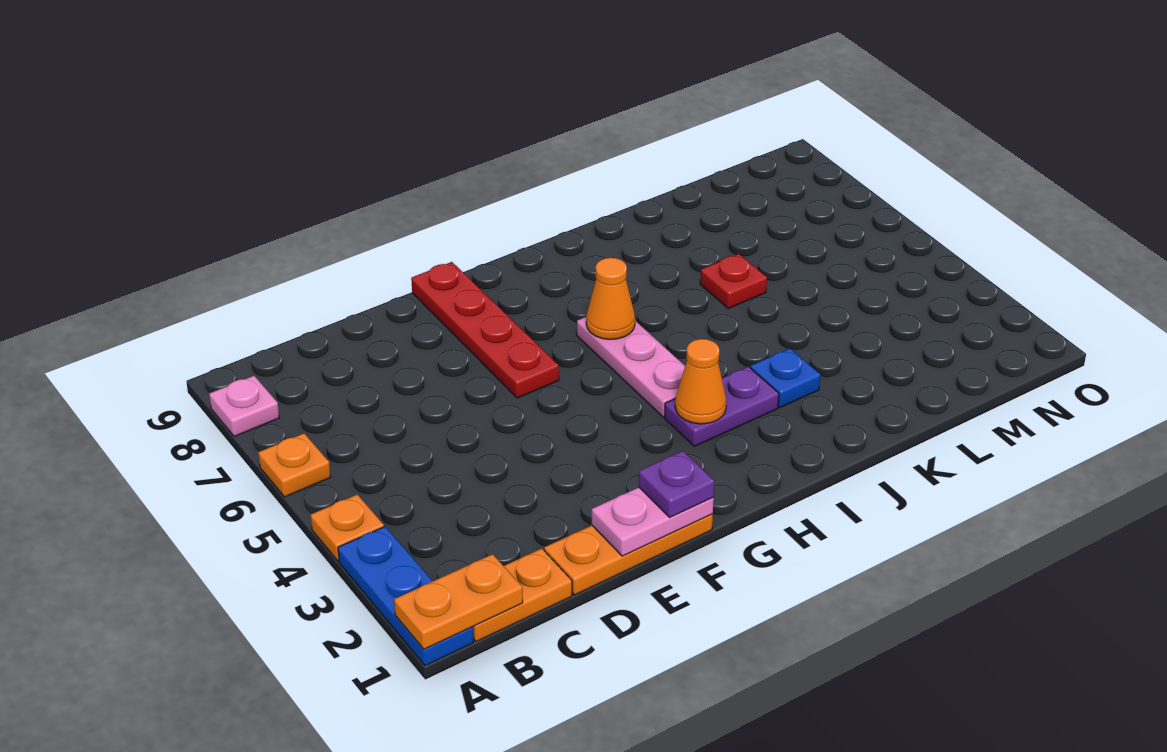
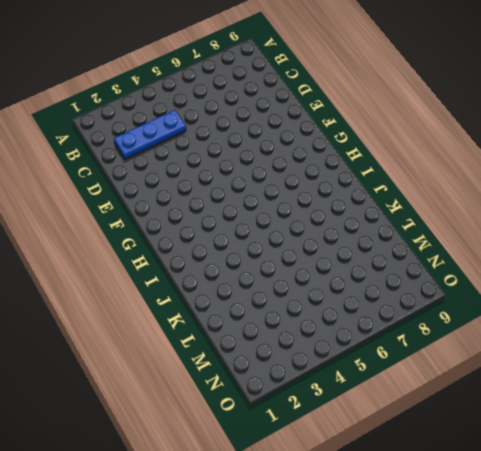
blue plate C2:C4 level 1 -> blue plate A1:A3 level 1
none -> orange plate A4 level 1
none -> orange plate A6 level 1
none -> pink plate A8 level 1

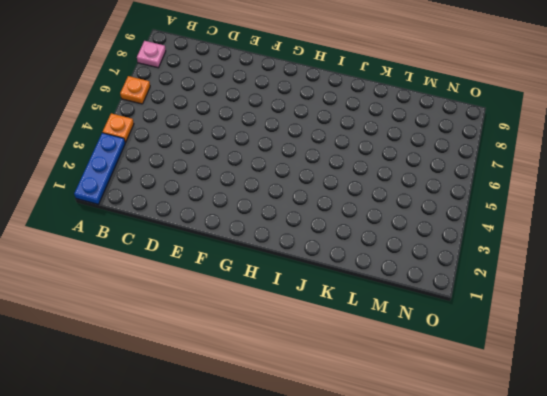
none -> orange plate B1:C1 level 1
none -> orange plate D1:F1 level 1
none -> red plate F6:F9 level 1

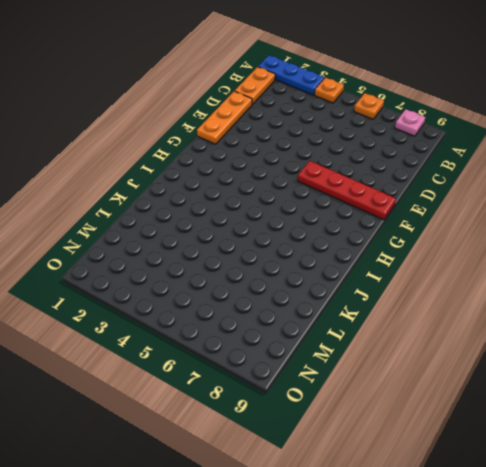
none -> purple plate H3:I3 level 1
none -> pink plate H4:H6 level 1
none -> blue plate J3 level 1

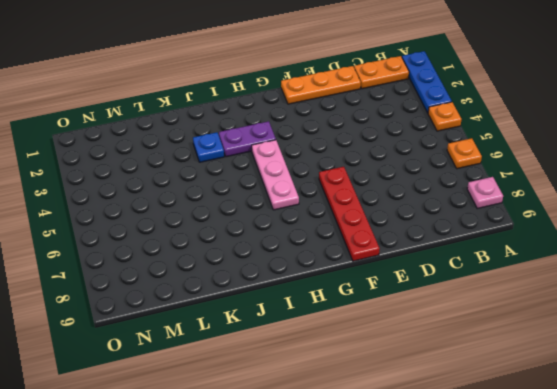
none -> red plate K6 level 1
none -> orange plate A1:B1 level 2
none -> pink plate E1:F1 level 2

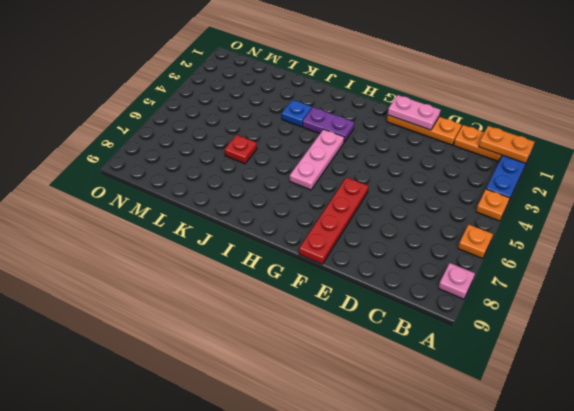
none -> orange cone H3 level 2
none -> orange cone H6 level 2
none -> purple plate F1 level 3

